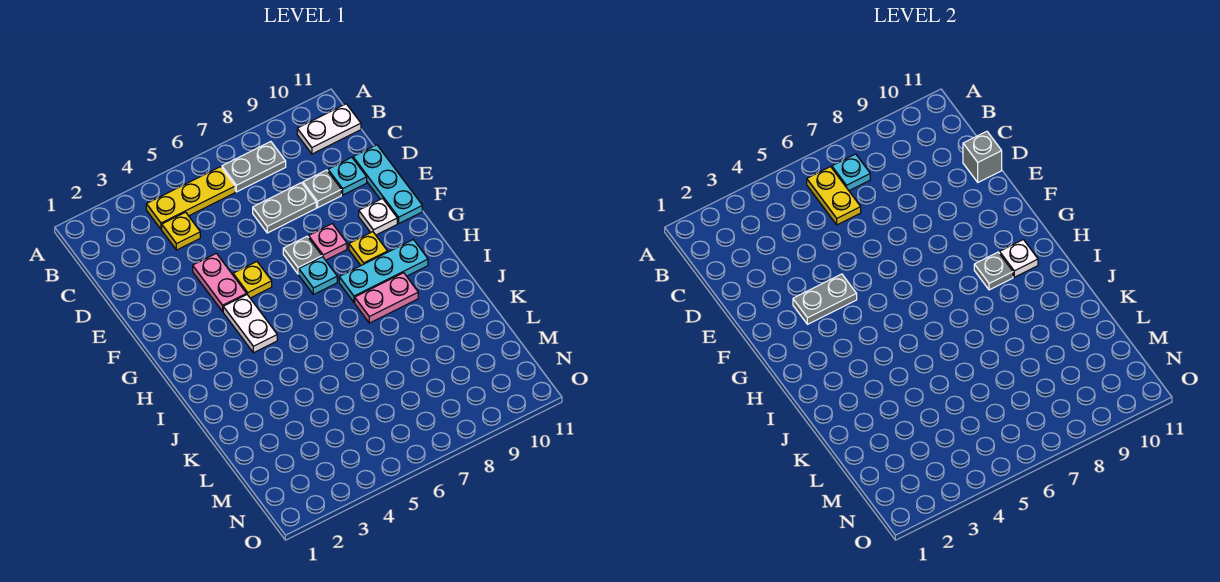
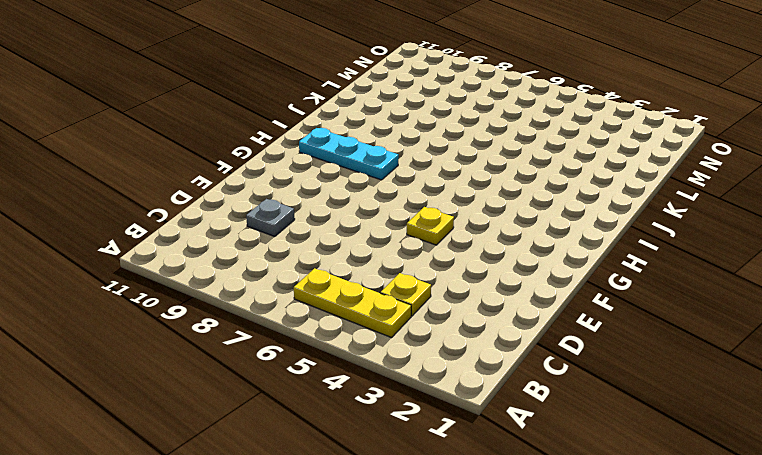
none -> grey plate B7:B8 level 1
none -> white plate B10:B11 level 1
none -> grey plate D7:D8 level 1

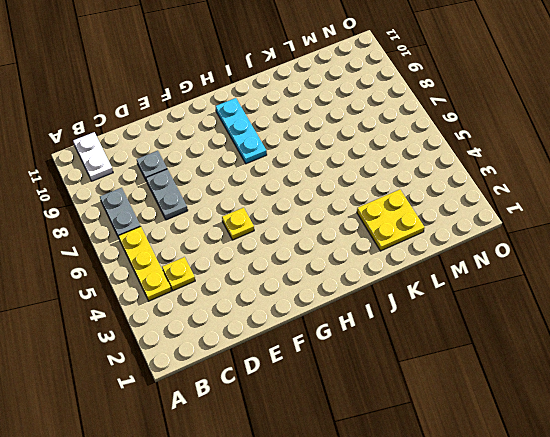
yellow plate K2:L3 level 1 -> none
none -> cyan plate D10 level 1
none -> cyan plate D11:F11 level 1
none -> pink plate E4:F4 level 1

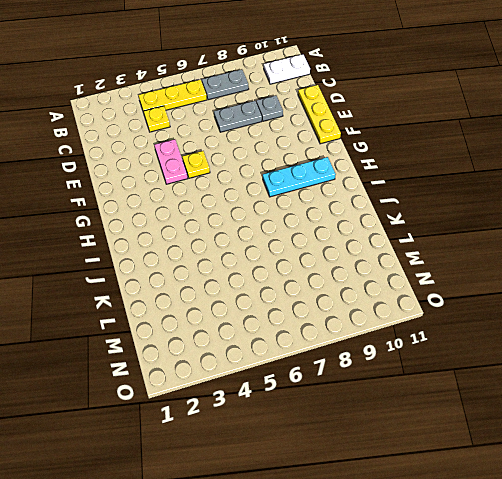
yellow plate D11:F11 level 1 -> cyan plate D11:F11 level 1
none -> cyan plate D10 level 1
none -> grey plate F7 level 1
none -> pink plate F8 level 1

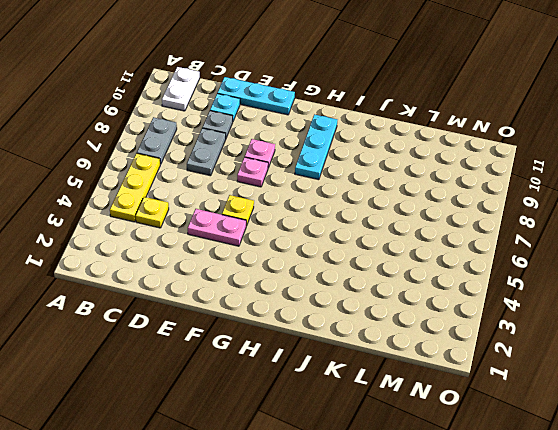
pink plate F7 level 1 -> grey plate F7 level 1
none -> white plate F10 level 1
none -> white plate G4:H4 level 1
none -> cyan plate G7 level 1

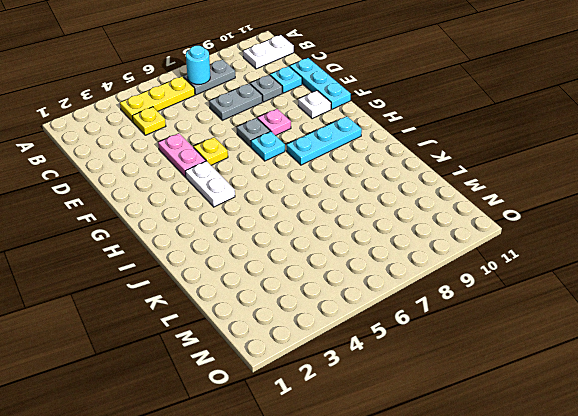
cyan round brick B7 level 2 -> cyan plate B7 level 2
none -> yellow plate G9 level 1
none -> pink plate I8:I9 level 1
none -> yellow plate B6:C6 level 2

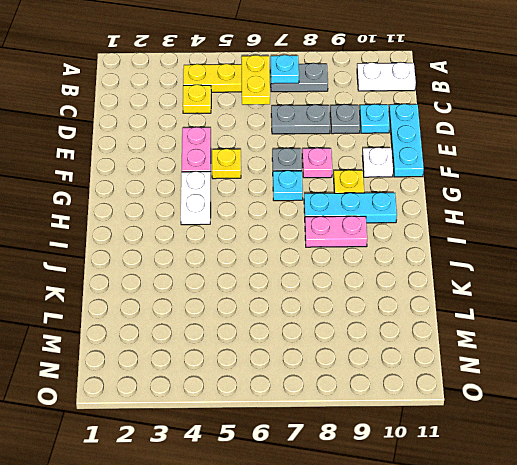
none -> grey brick D11 level 2
none -> grey plate F3:F4 level 2
none -> grey plate H9 level 2

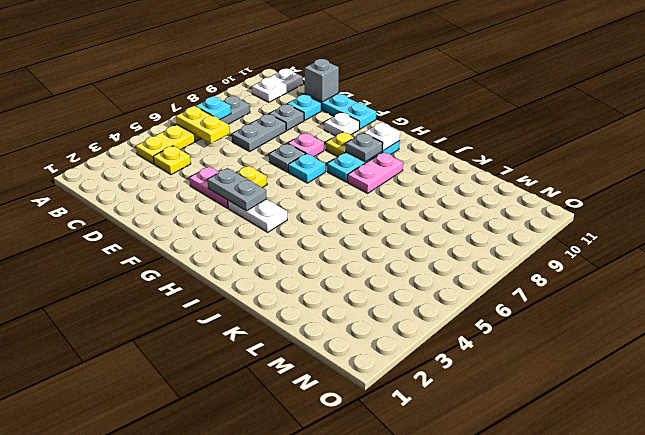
grey plate F4:G4 level 2 -> grey plate F3:F4 level 2

